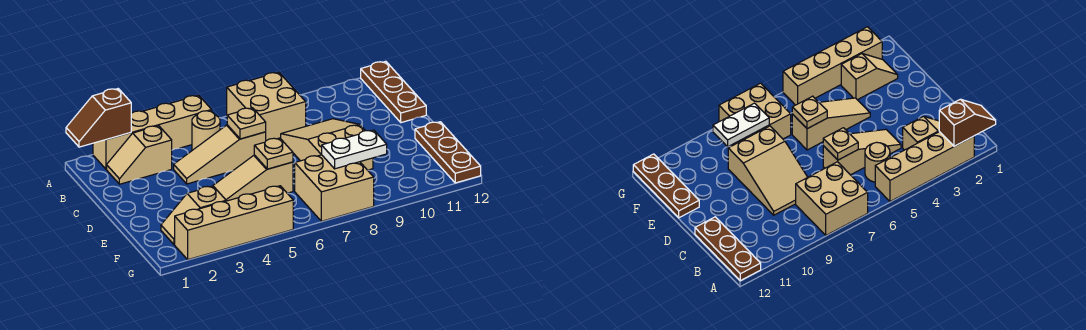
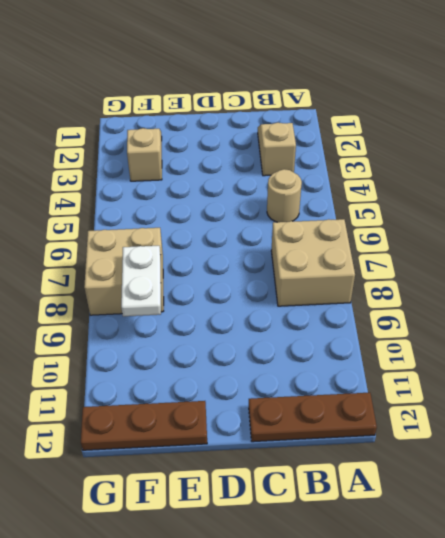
none -> tan brick A2:A5 level 1
none -> tan slope C4:C6 level 1 top 6
none -> tan slope C8:E9 level 1 top E

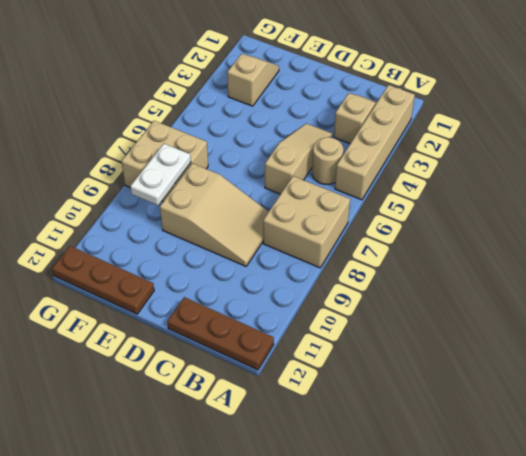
none -> tan slope E4:E6 level 1 top 6
none -> tan brick G2:G5 level 1
none -> brown slope A1:A2 level 2 top 2

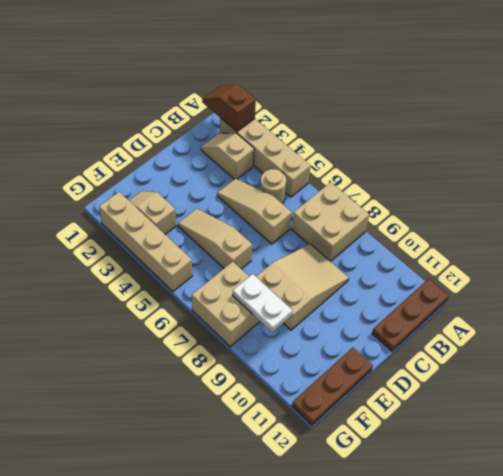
none -> tan plate C6 level 2
none -> tan plate E6 level 2

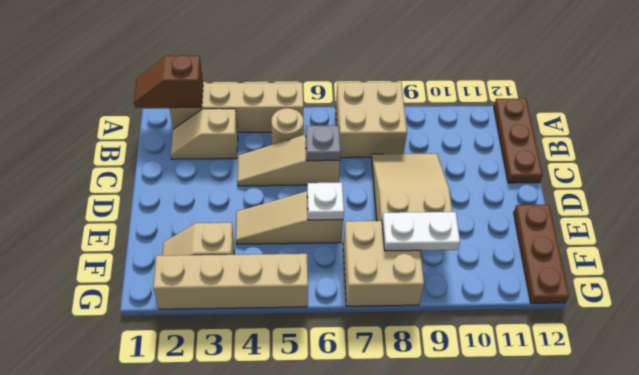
grey plate C6 level 2 -> tan plate C6 level 2
white plate E6 level 2 -> tan plate E6 level 2

